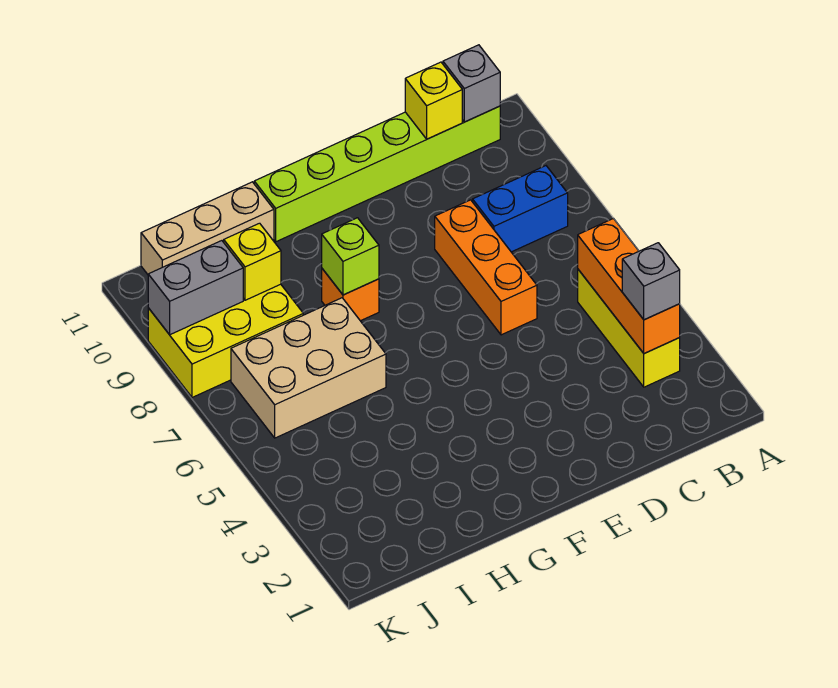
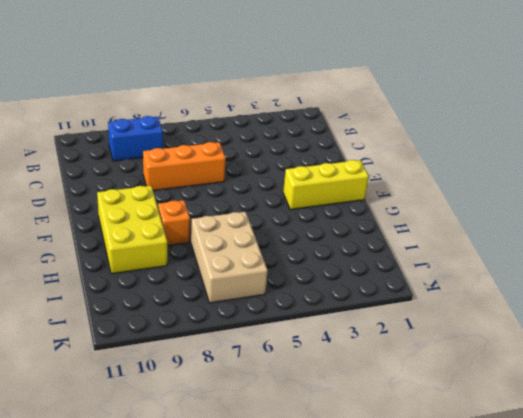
blue brick B8:B9 level 1 -> blue brick B8:C8 level 1
yellow brick F1:F3 level 1 -> yellow brick B3:B5 level 1
yellow brick F9:H10 level 1 -> yellow brick I8:K9 level 1
none -> lime brick B11:G11 level 1
none -> tan brick H11:J11 level 1
none -> orange brick B3:B5 level 2

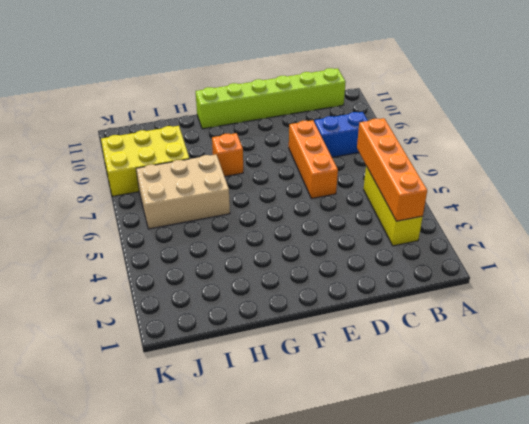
orange brick B3:B6 level 2 -> orange brick B3:B5 level 2
none -> tan brick H11:J11 level 1
none -> grey brick B11 level 2
none -> yellow brick C11 level 2

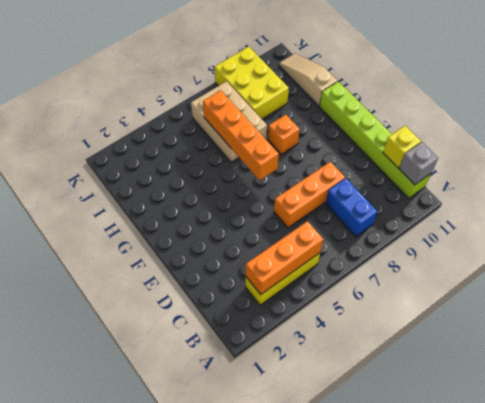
orange brick F6:I6 level 2 -> none
tan slope H11:J11 level 1 top H -> tan brick H11:J11 level 1
none -> lime brick G8 level 2
none -> yellow brick I9 level 2
none -> grey brick J9:K9 level 2

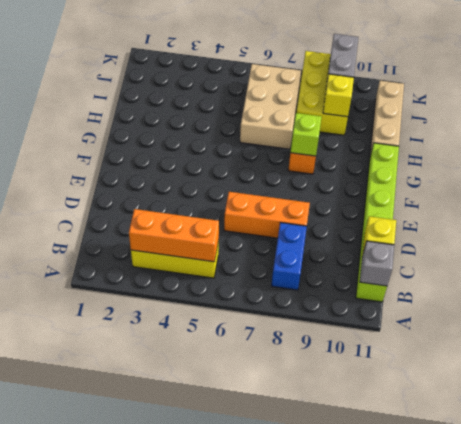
none -> grey brick B3 level 3

